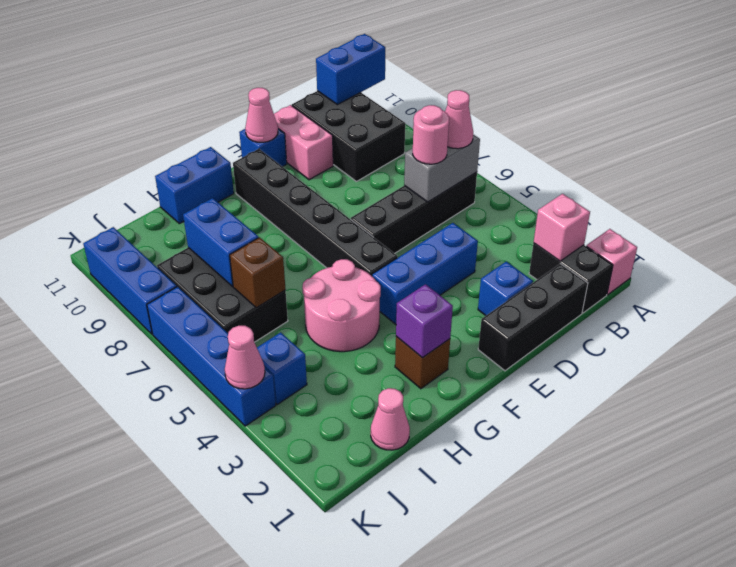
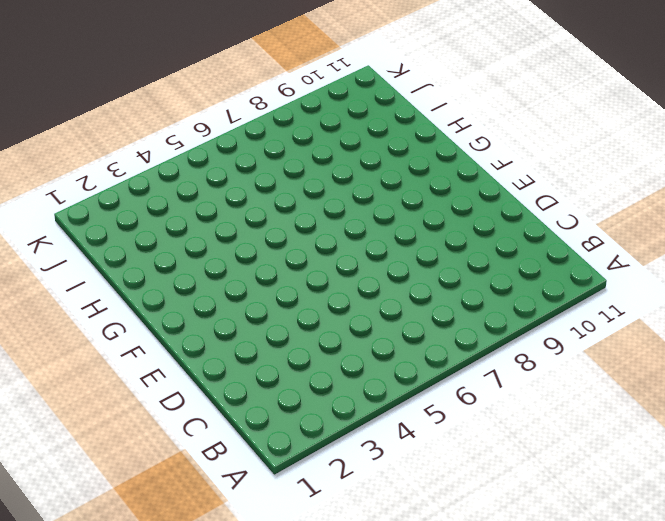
none -> pink brick A1 level 1
none -> black brick B1:B2 level 1
none -> black brick B6:E6 level 1

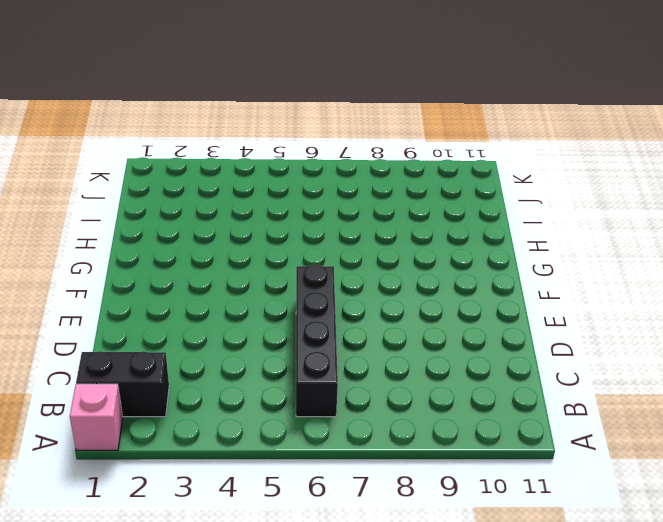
none -> black brick B9:C11 level 1
none -> black brick C1:E1 level 1
none -> blue brick D2 level 1

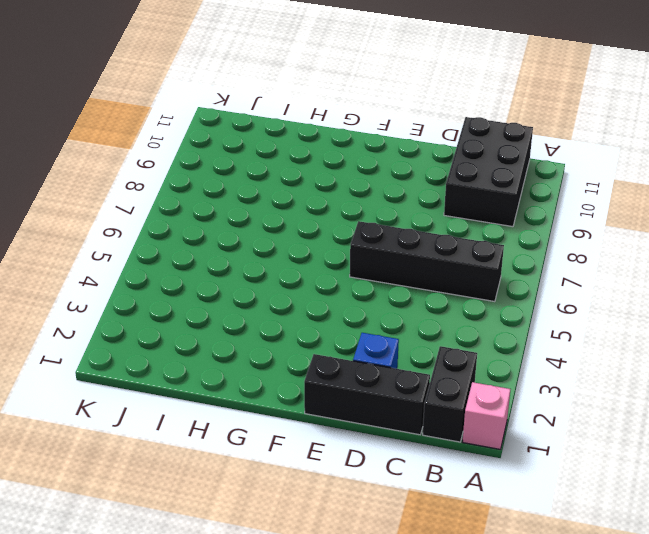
none -> blue brick D4:F4 level 1
none -> pink brick D10:D11 level 1
none -> blue brick E11 level 1

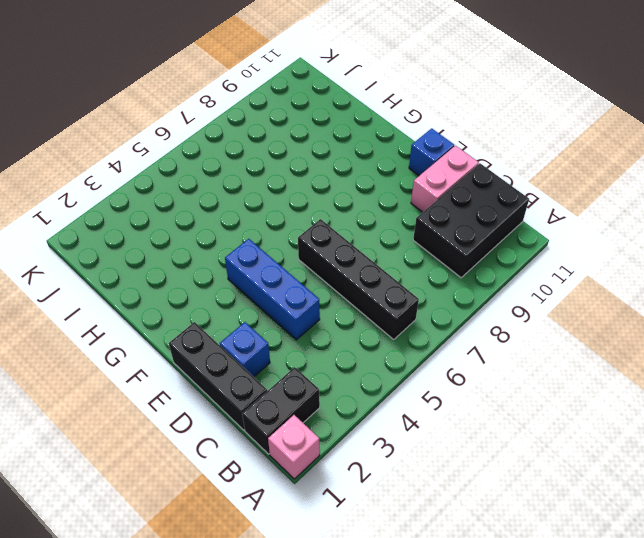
none -> black brick F5:F10 level 1
none -> brown brick G2 level 1
none -> pink round brick G4:H5 level 1

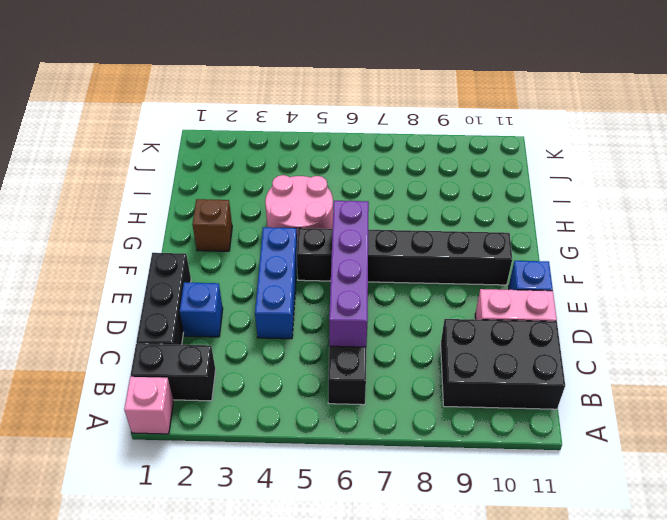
purple brick C6:F6 level 2 -> grey brick B6:C6 level 2
none -> blue brick G11:H11 level 1
none -> pink cone I1 level 1
none -> black brick I6:J8 level 1

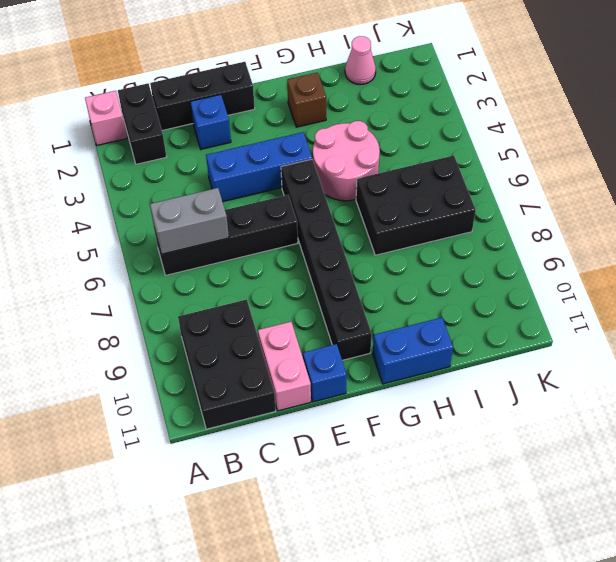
black brick H6:J7 level 1 -> black brick I6:J8 level 1
none -> blue brick J4 level 1
none -> blue brick K4:K7 level 1
none -> blue brick K8:K10 level 1

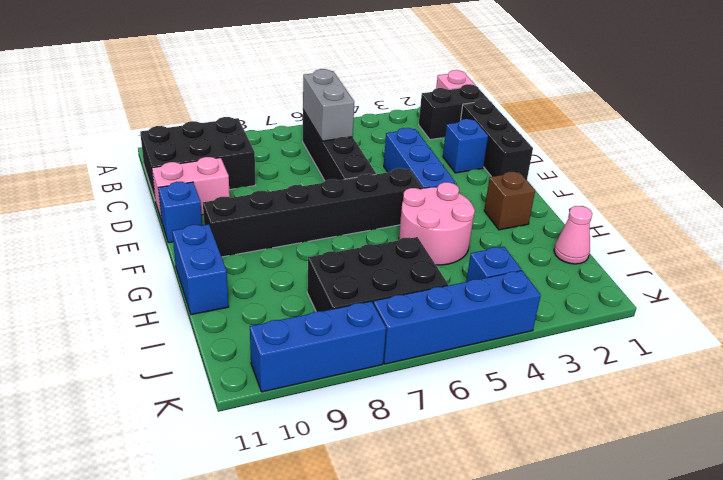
none -> blue brick A11:B11 level 2
none -> pink brick B2 level 2
none -> pink cone E11 level 2

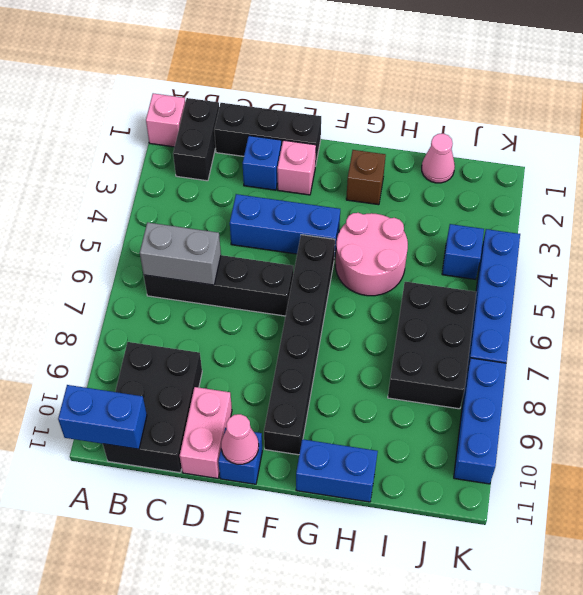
pink brick E2 level 1 -> pink brick B2 level 2
none -> purple brick G2 level 2
none -> brown brick I6 level 2
none -> blue brick I7:I8 level 2

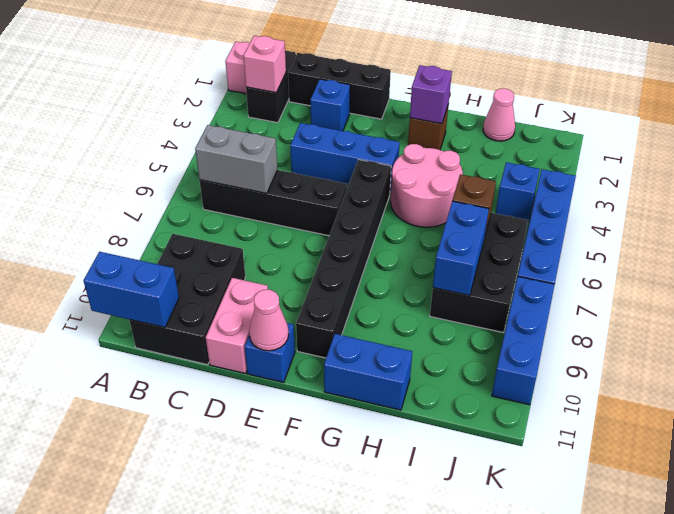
none -> pink cone K4 level 2
none -> pink cone B6 level 3
none -> pink round brick C6 level 3

